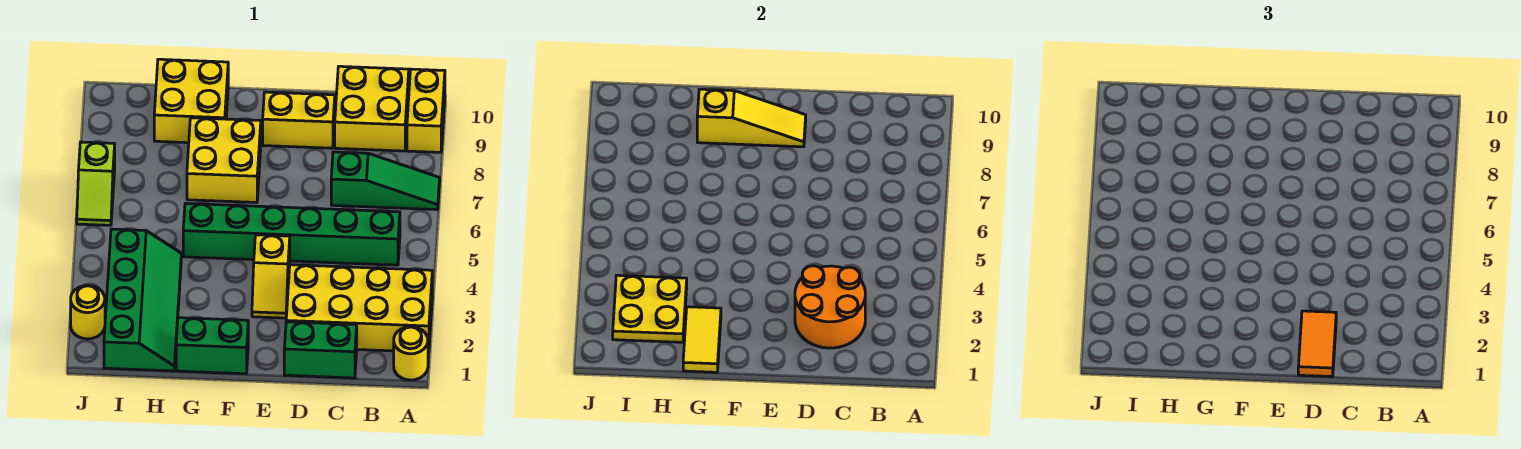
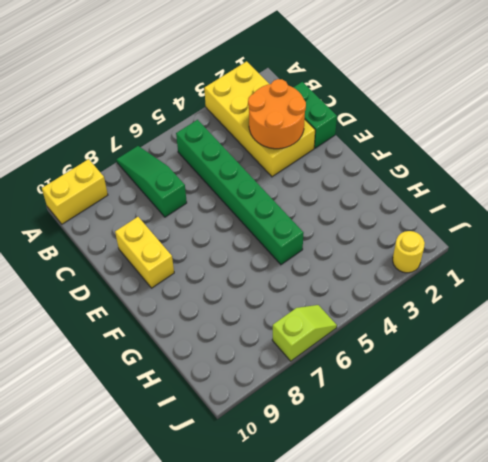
none -> yellow round brick A1 level 1
none -> yellow brick B9:C10 level 1
none -> yellow slope E3:E4 level 1 top 4

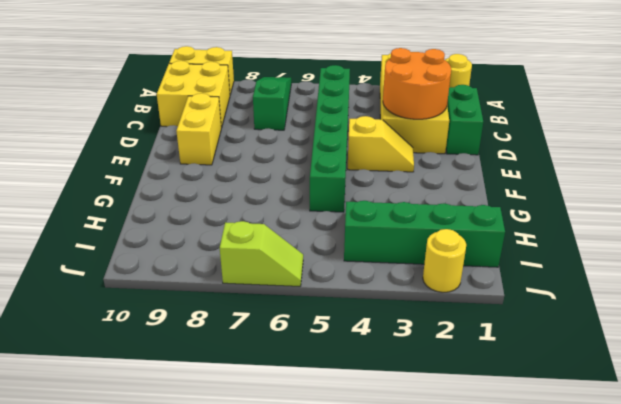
none -> green brick F1:G1 level 1
none -> yellow brick F7:G8 level 1
none -> yellow brick G9:H10 level 1

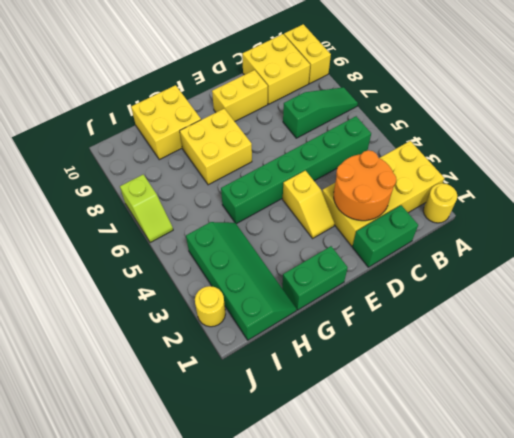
none -> yellow slope E9:G9 level 2 top G
none -> yellow tile G1:G2 level 2
none -> yellow plate H2:I3 level 2

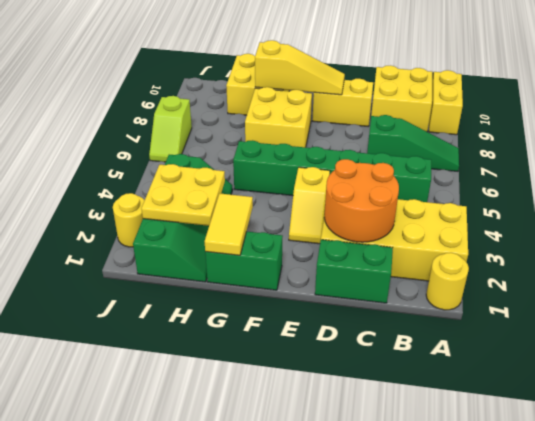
none -> orange tile D1:D2 level 3

